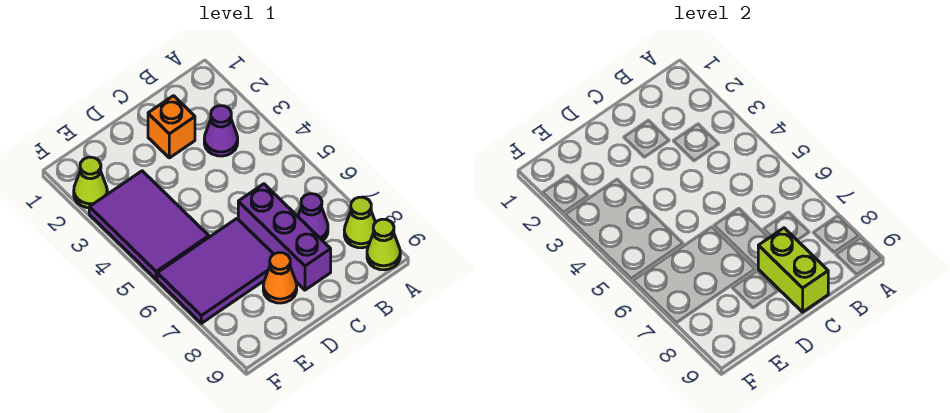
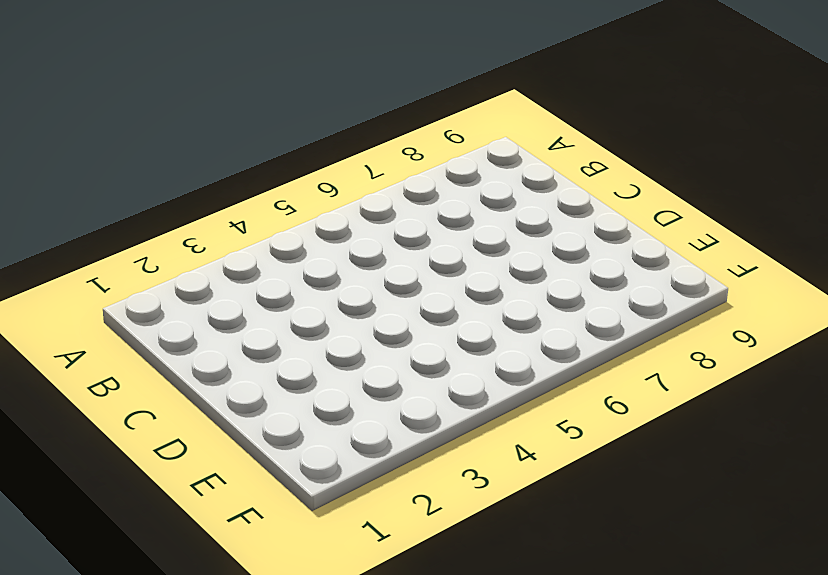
none -> lime cone A8 level 1
none -> lime cone A9 level 1

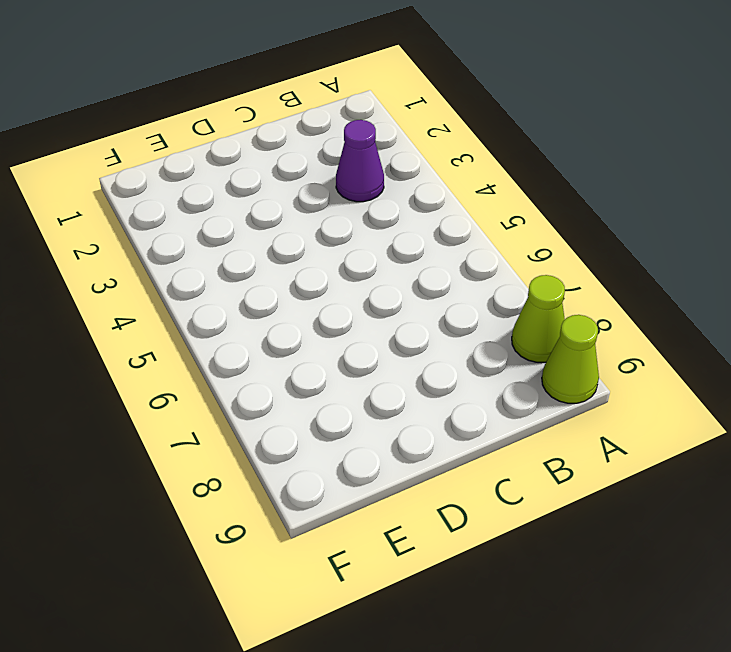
none -> purple cone B7 level 1
none -> orange brick C2 level 1

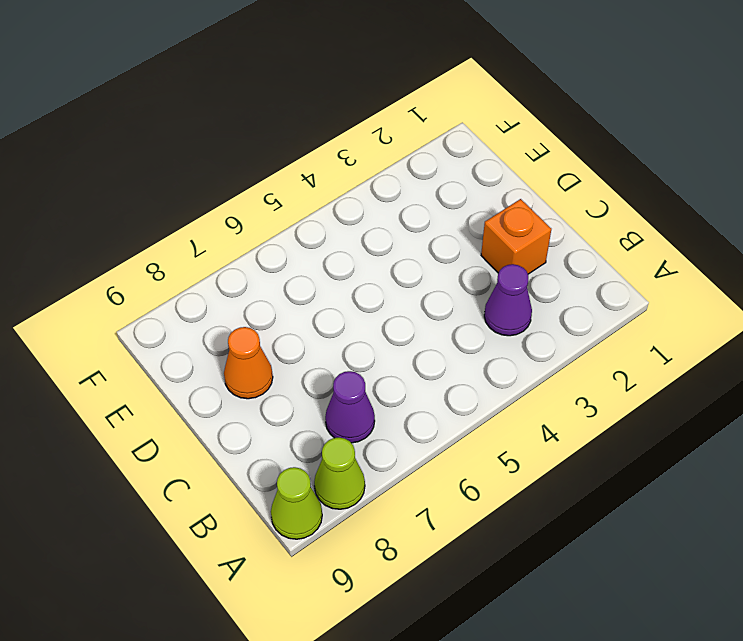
none -> purple brick C6:C8 level 1
none -> purple tile D6:F7 level 1

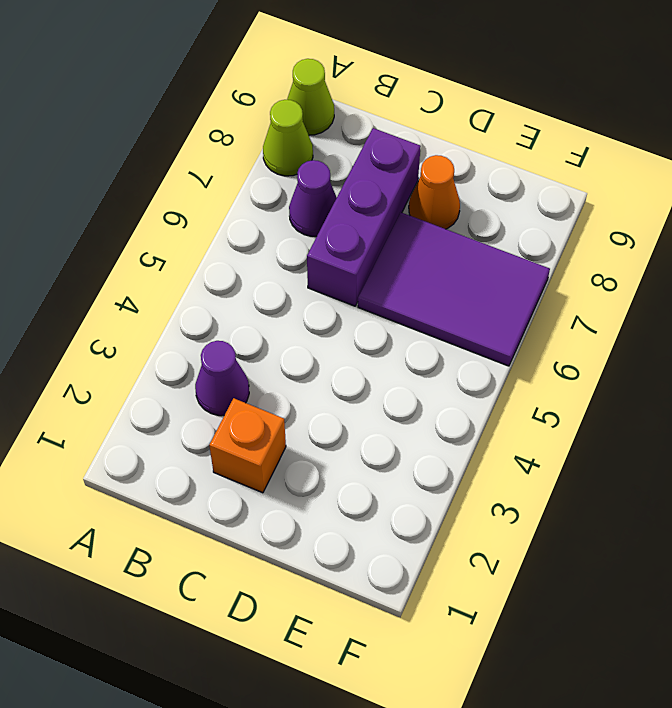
none -> purple tile E3:F5 level 1
none -> lime cone F2 level 1

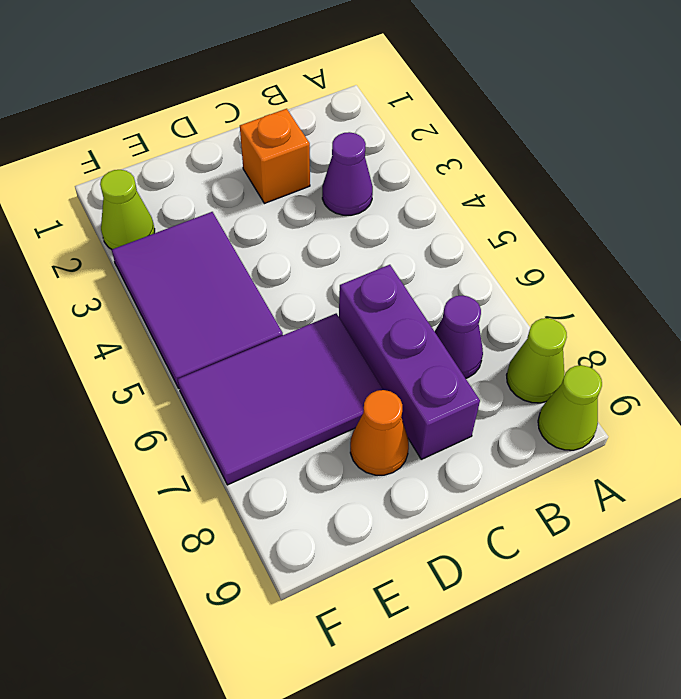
none -> lime brick C8:C9 level 2

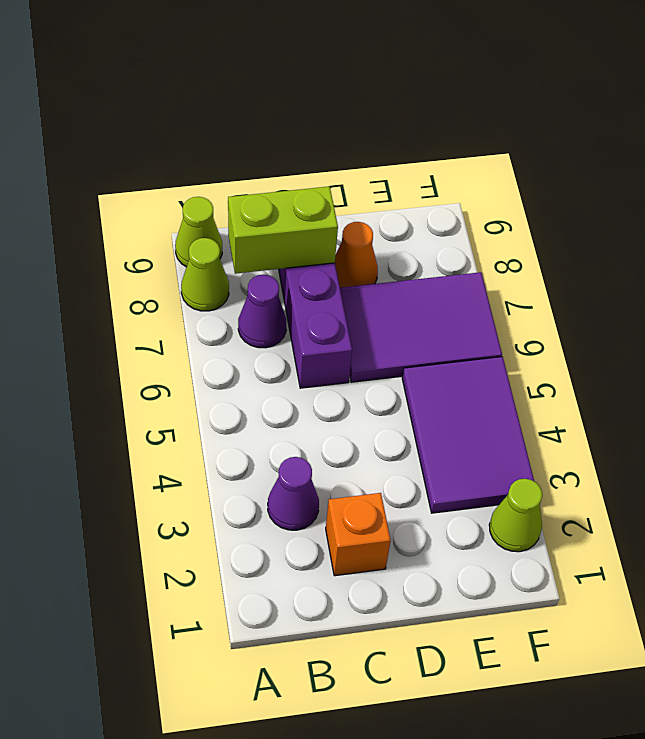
lime brick B8:C8 level 2 -> lime brick C8:C9 level 2

